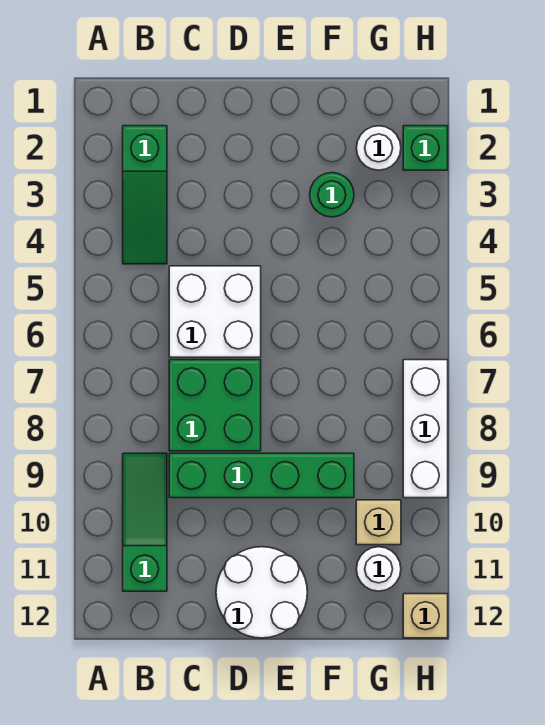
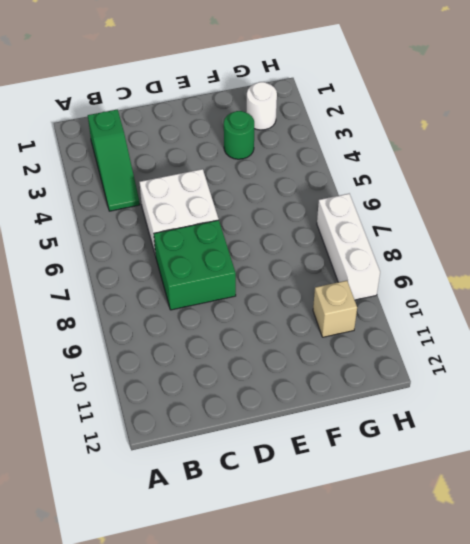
none -> green slope B9:B11 level 1 top 11
none -> green brick C9:F9 level 1
none -> white round brick D11:E12 level 1

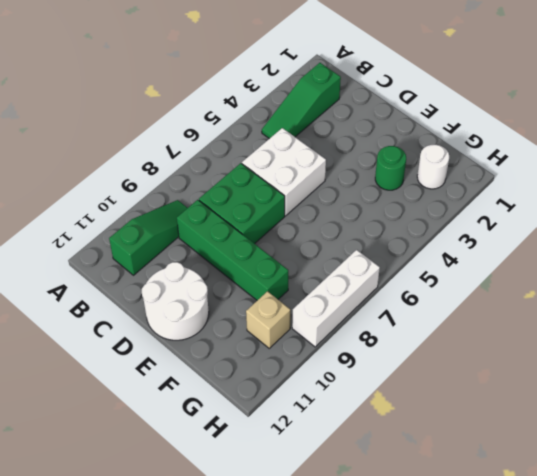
none -> white round brick G11 level 1
none -> green brick H2 level 1
none -> tan brick H12 level 1

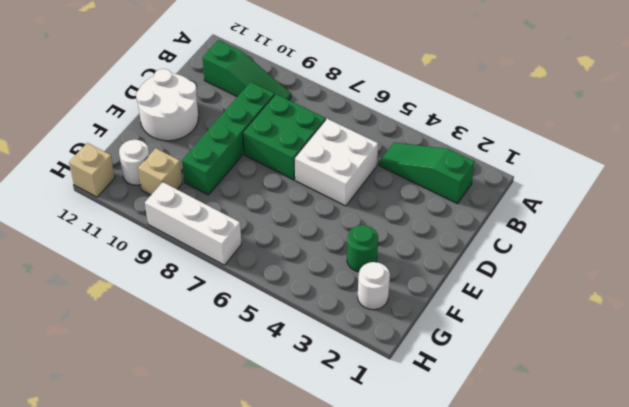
none -> green brick H2 level 1

